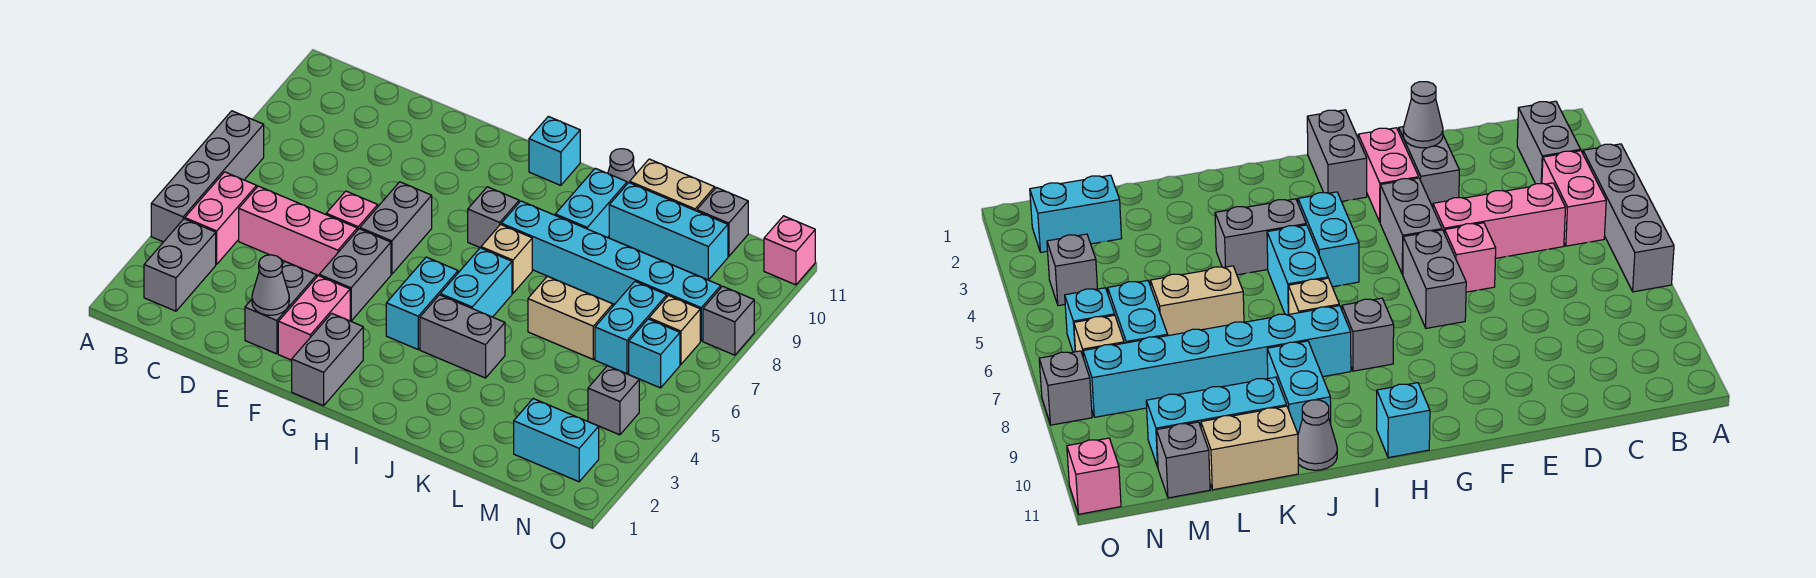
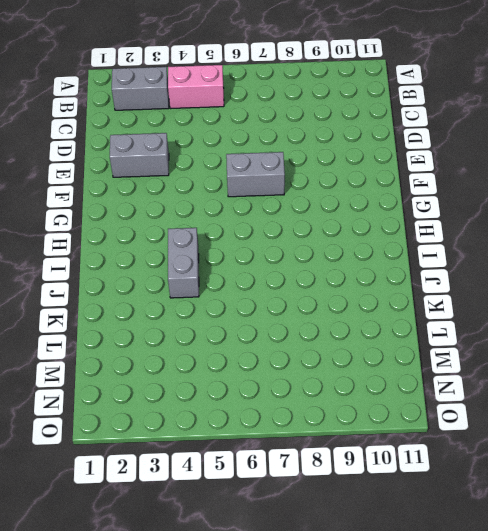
none -> grey brick A4:A7 level 1
none -> pink brick C5:E5 level 1
none -> pink brick E6 level 1
none -> pink brick F2:F3 level 1

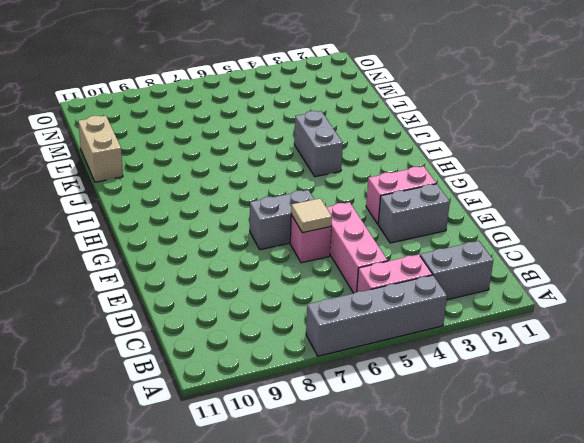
tan tile E6 level 2 -> none
none -> grey brick F4:F5 level 1
none -> grey brick G1:G2 level 1
none -> cyan brick H4:H5 level 1
none -> grey brick H8 level 1

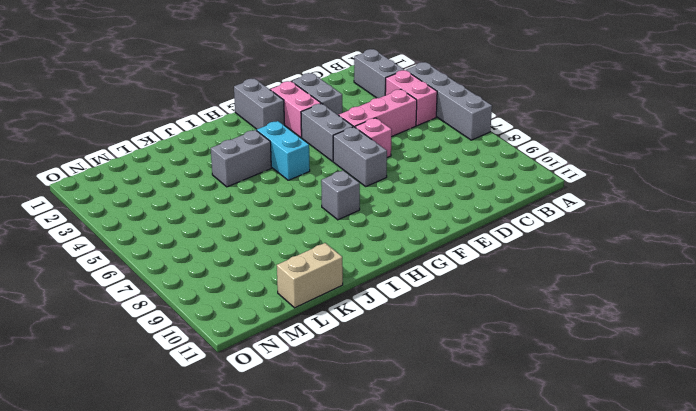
none -> cyan brick H11 level 1
none -> cyan brick I5:I6 level 1
none -> tan brick I7 level 1
none -> cyan brick I8:N8 level 1

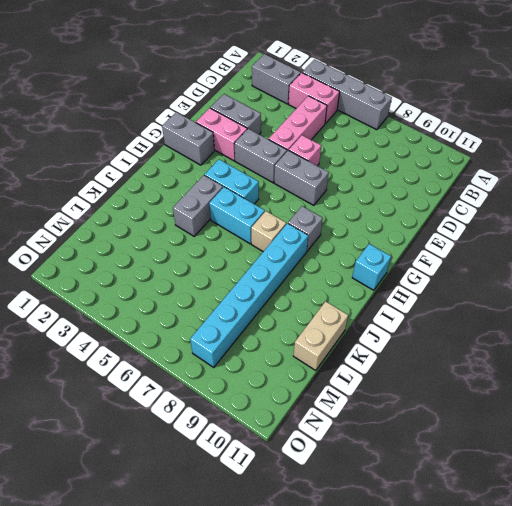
none -> cyan brick J9:J10 level 1
none -> grey cone J11 level 1
none -> tan brick K6:L6 level 1
none -> cyan brick K10:M10 level 1

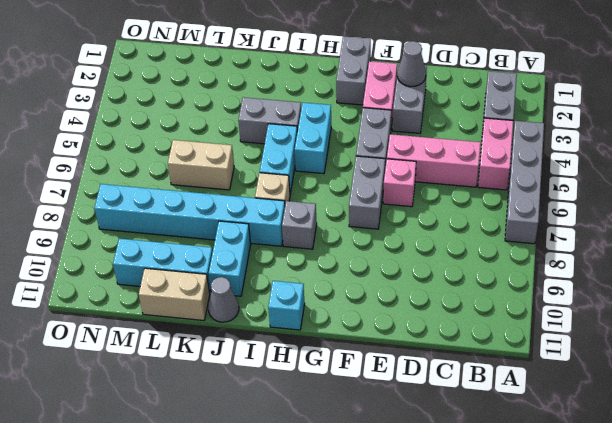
none -> cyan brick M2:N2 level 1
none -> cyan brick M6:M7 level 1
none -> grey brick M11 level 1
none -> grey brick N4 level 1

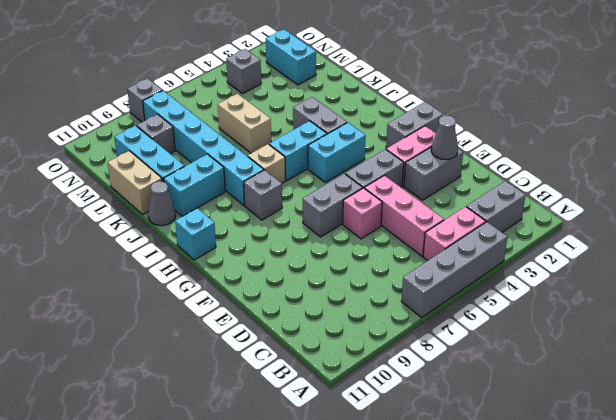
grey brick M9 level 1 -> grey brick M11 level 1
none -> cyan brick M6:M7 level 1
none -> cyan brick N6 level 1
none -> tan brick N7 level 1
none -> pink brick O11 level 1

